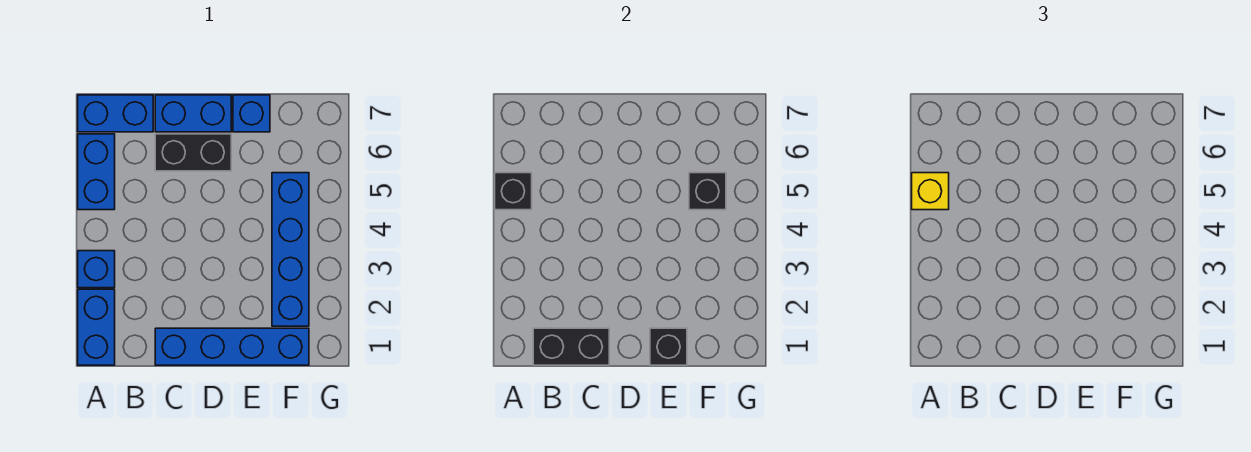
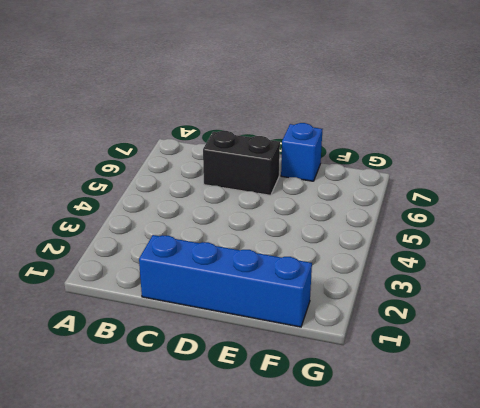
none -> blue brick A1:A2 level 1
none -> blue brick A3 level 1
none -> blue brick A5:A6 level 1

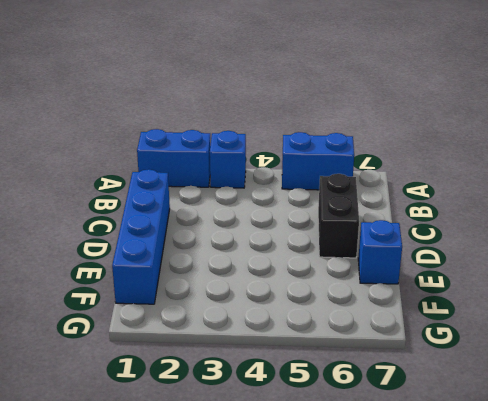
none -> blue brick A7:B7 level 1
none -> blue brick C7:D7 level 1
none -> blue brick F2:F5 level 1

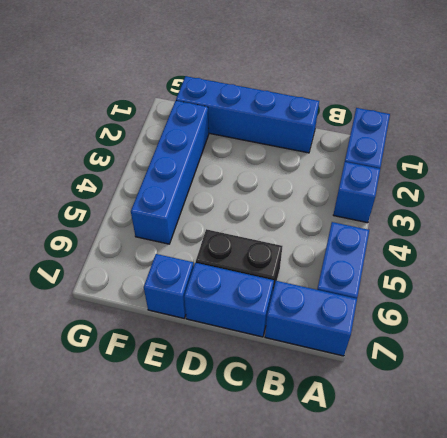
none -> black brick A5 level 2
none -> black brick B1:C1 level 2
none -> black brick E1 level 2

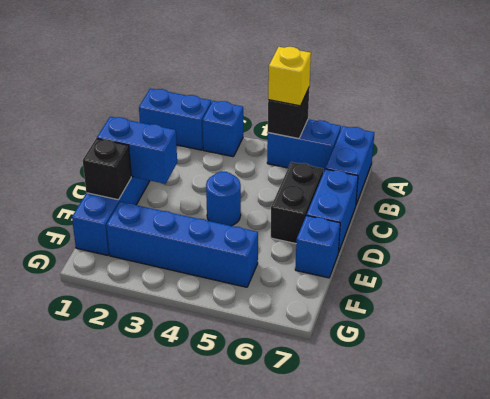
blue brick D1:D2 level 2 -> none
blue round brick D4 level 1 -> none
none -> black brick B1:C1 level 2
none -> black brick F5 level 2

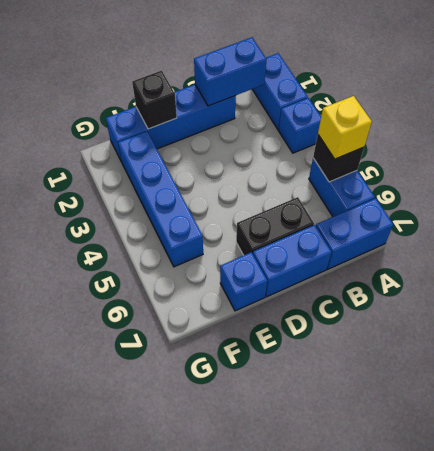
blue brick B1:C1 level 2 -> black brick B1:C1 level 2
none -> black brick F5 level 2

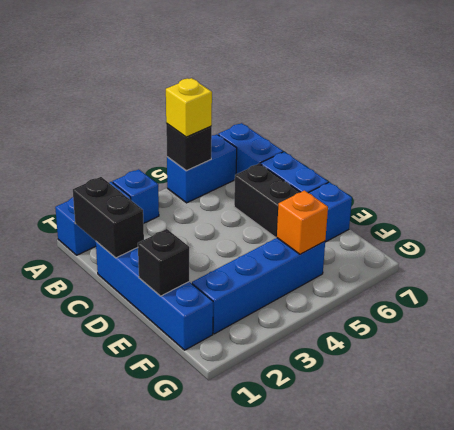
orange brick F5 level 2 -> black brick F5 level 2

